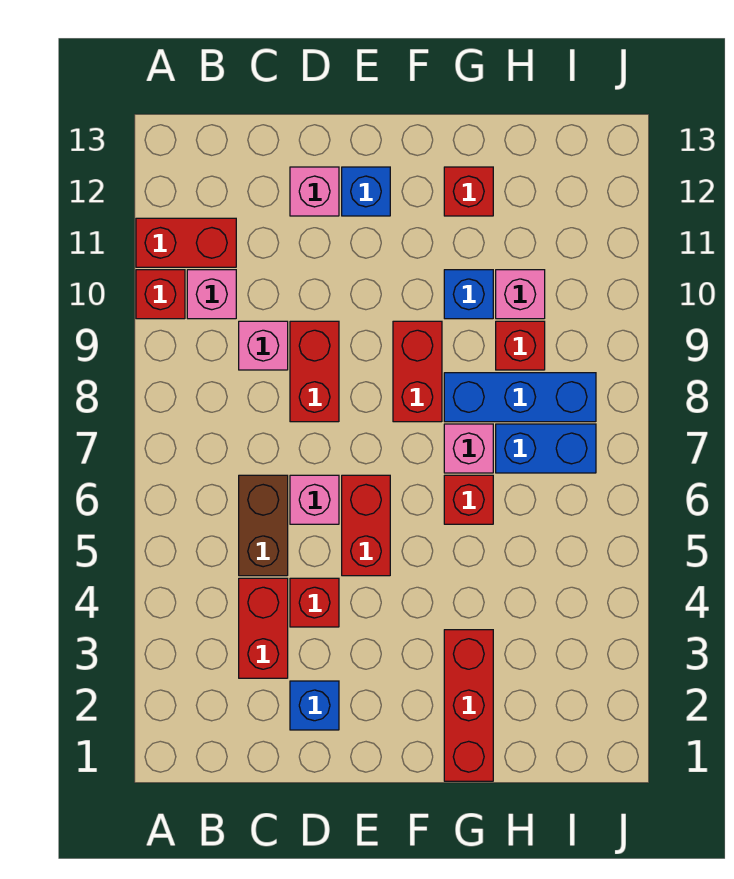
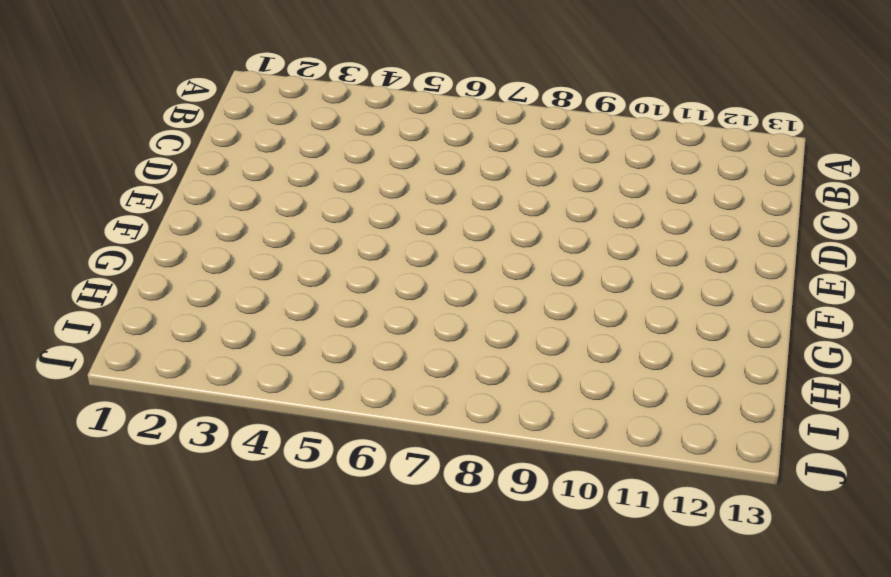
none -> red brick A10 level 1
none -> red brick A11:B11 level 1
none -> pink brick B10 level 1

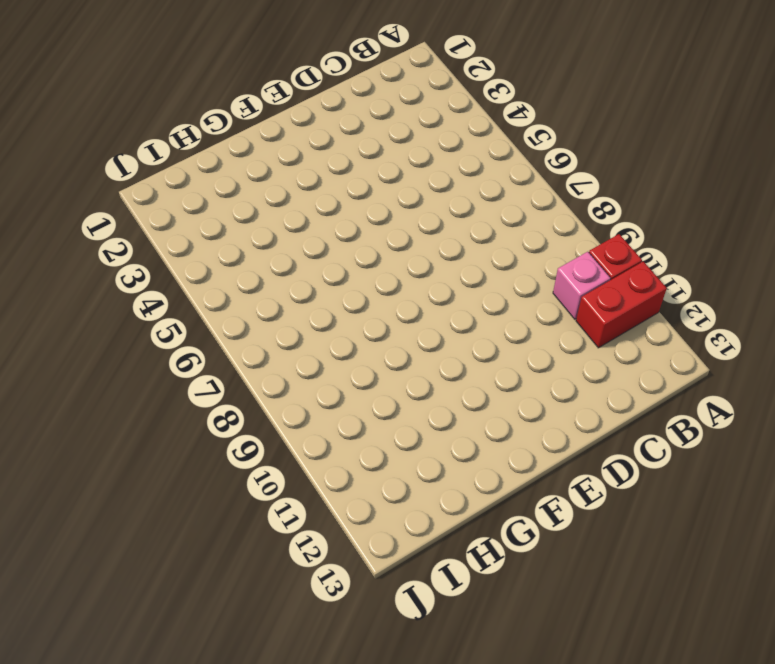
none -> red brick C3:C4 level 1
none -> brown brick C5:C6 level 1
none -> pink brick C9 level 1

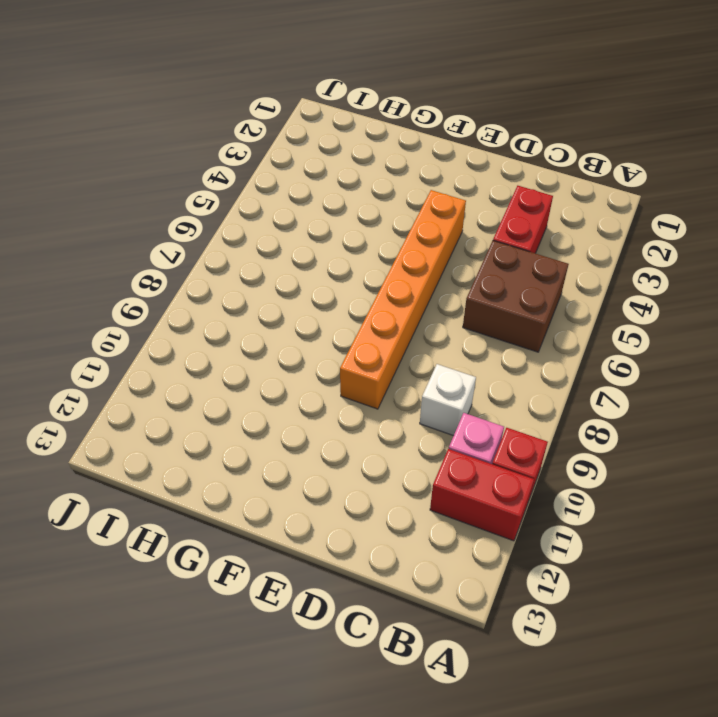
brown brick B5:C6 level 1 -> brown brick C5:C6 level 1
white brick C9 level 1 -> pink brick C9 level 1
orange brick E4:E9 level 1 -> red brick E5:E6 level 1
none -> blue brick D2 level 1
none -> red brick D4 level 1
none -> pink brick D6 level 1

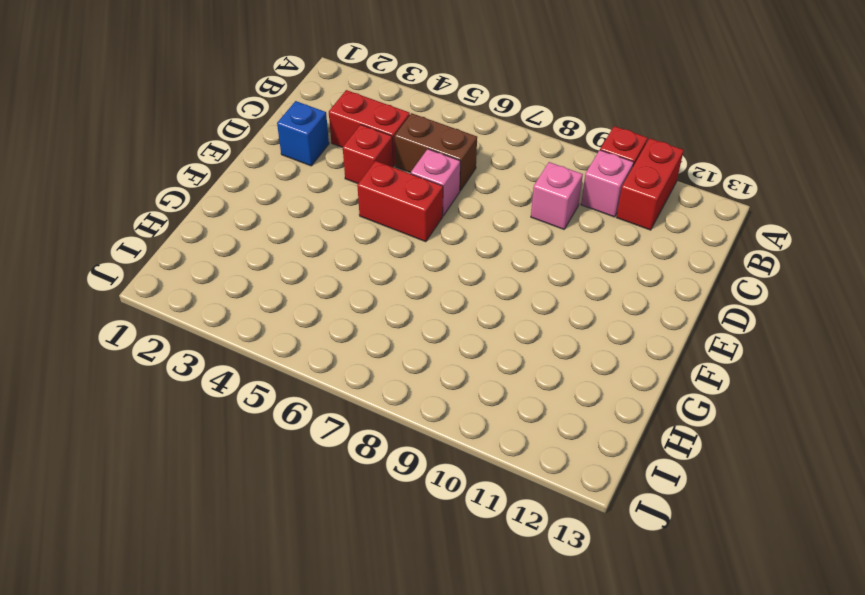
none -> red brick D8:D9 level 1
none -> pink brick D12 level 1
none -> blue brick E12 level 1

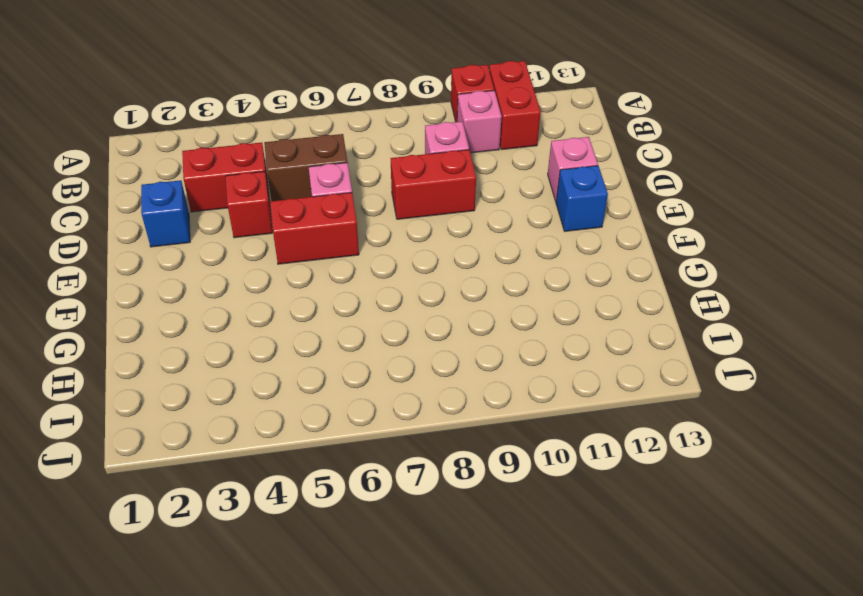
none -> red brick F8:F9 level 1
none -> red brick G1:G3 level 1
none -> red brick G6 level 1

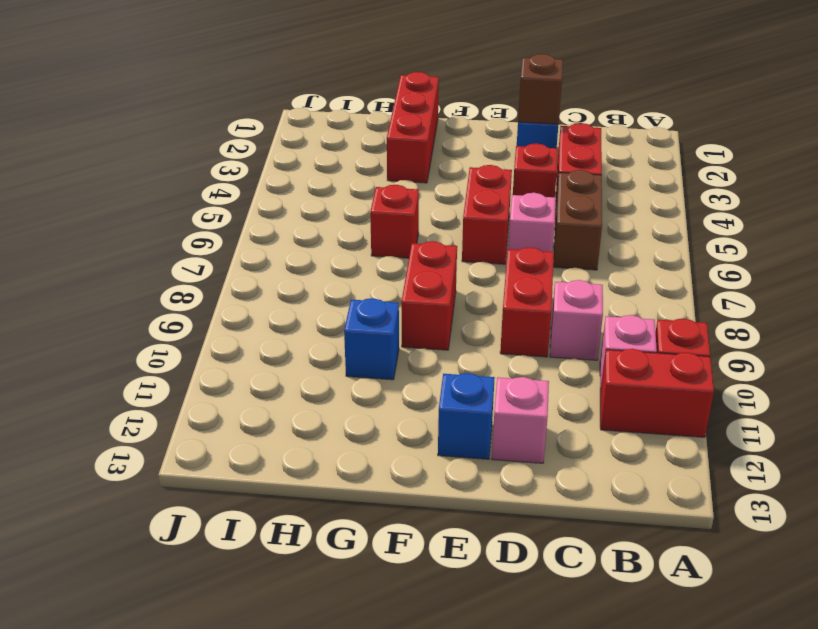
brown brick D2 level 2 -> none
none -> pink brick G7 level 1
none -> blue brick G8:I8 level 1
none -> red brick G12 level 1

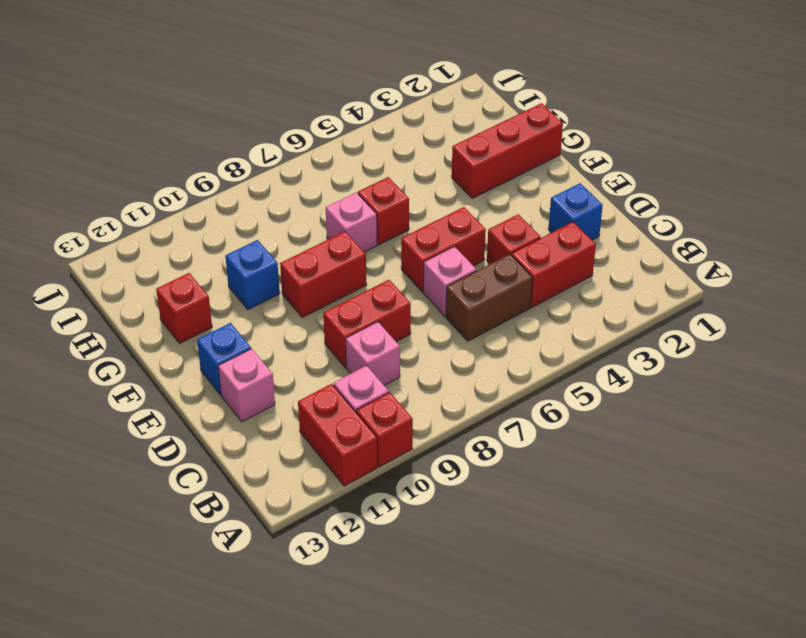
none -> blue brick G8:I8 level 1
none -> blue brick H7:I7 level 1
none -> red brick H9 level 1

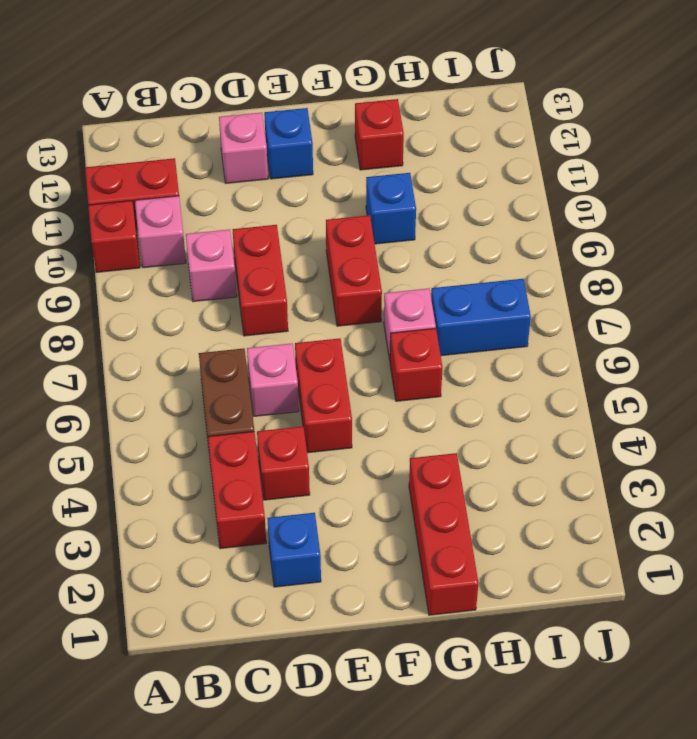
none -> blue brick G8:I8 level 1
none -> red brick H9 level 1
none -> pink brick H10 level 1

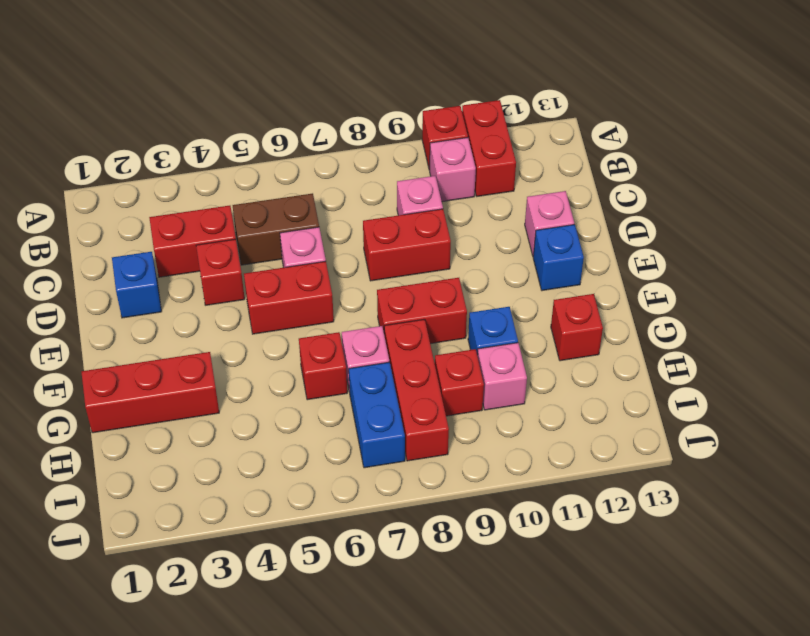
red brick G8:I8 level 1 -> blue brick G8:I8 level 1

